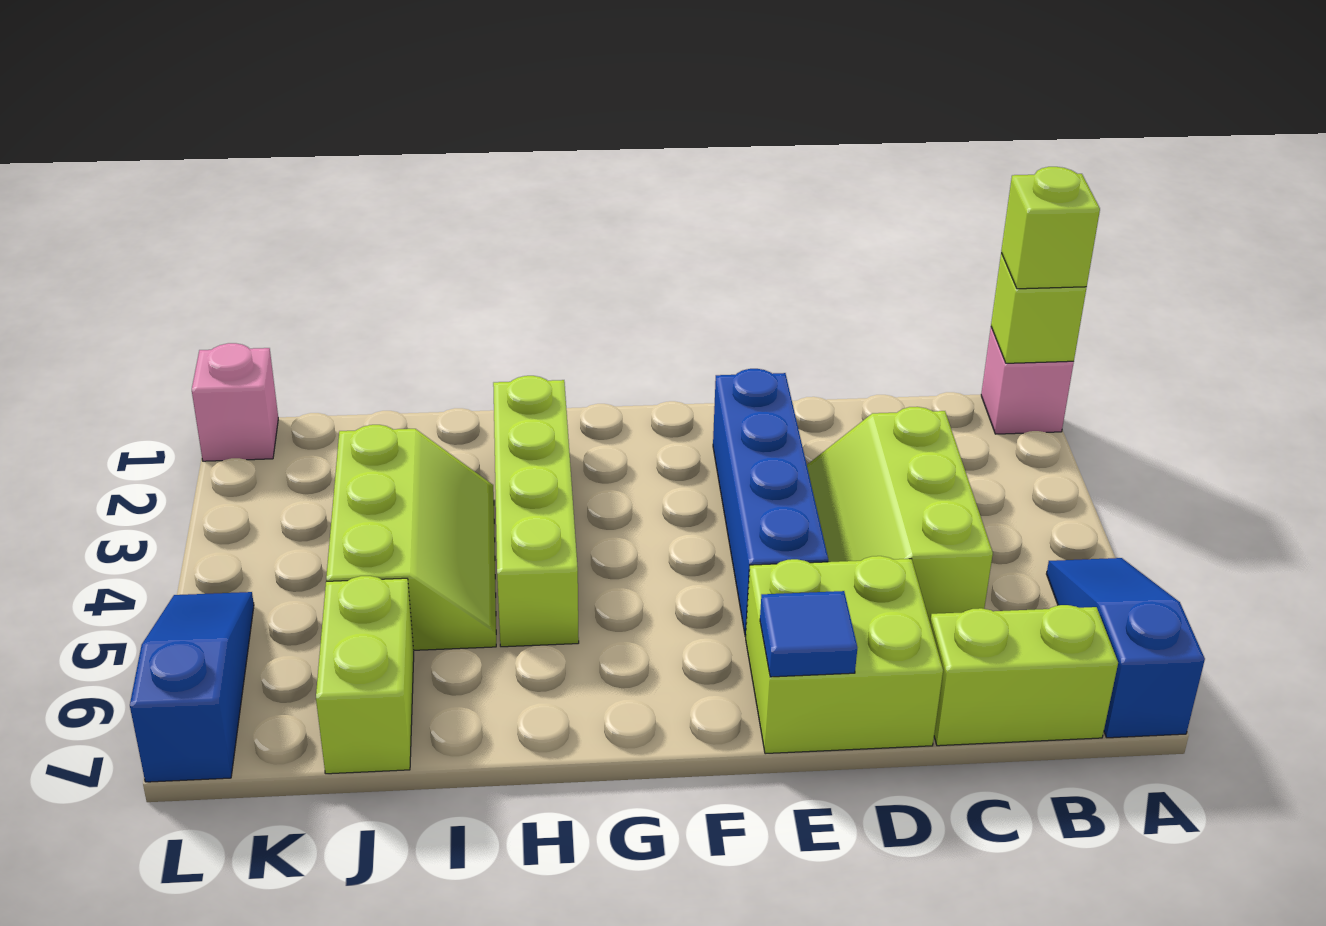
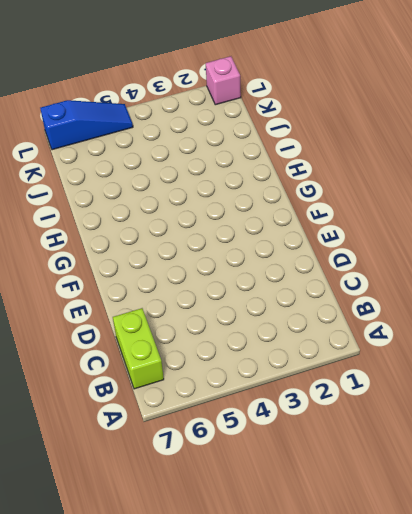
none -> pink brick A1 level 1
none -> blue slope A5:A7 level 1 top 7
none -> lime slope C3:D5 level 1 top C

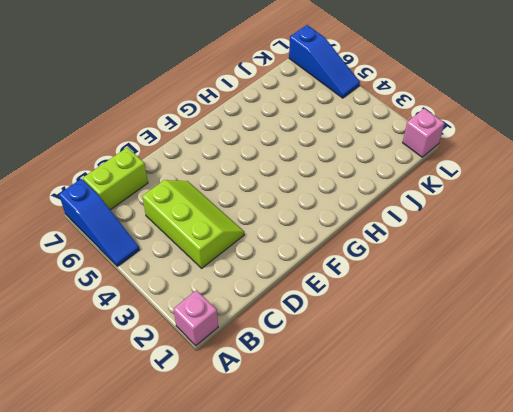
none -> lime brick D6:E7 level 1
none -> blue brick E2:E5 level 1
none -> lime brick H2:H5 level 1

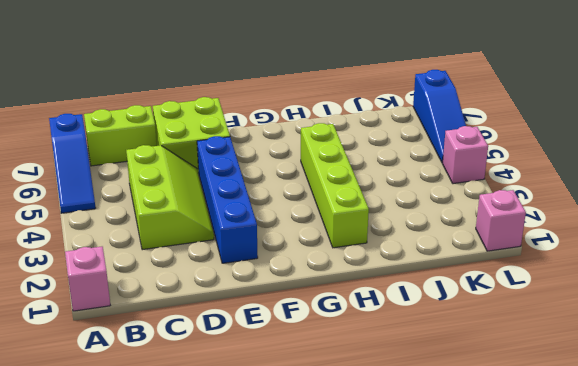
pink brick L4 level 1 -> none
none -> lime slope I3:J5 level 1 top J
none -> lime brick J6:J7 level 1
none -> lime brick A1 level 2

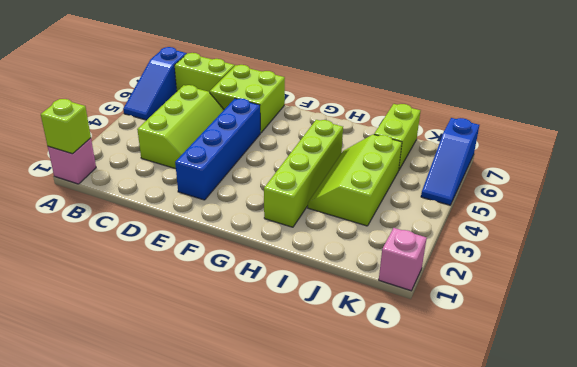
none -> blue tile E7 level 2
none -> lime brick A1 level 3

